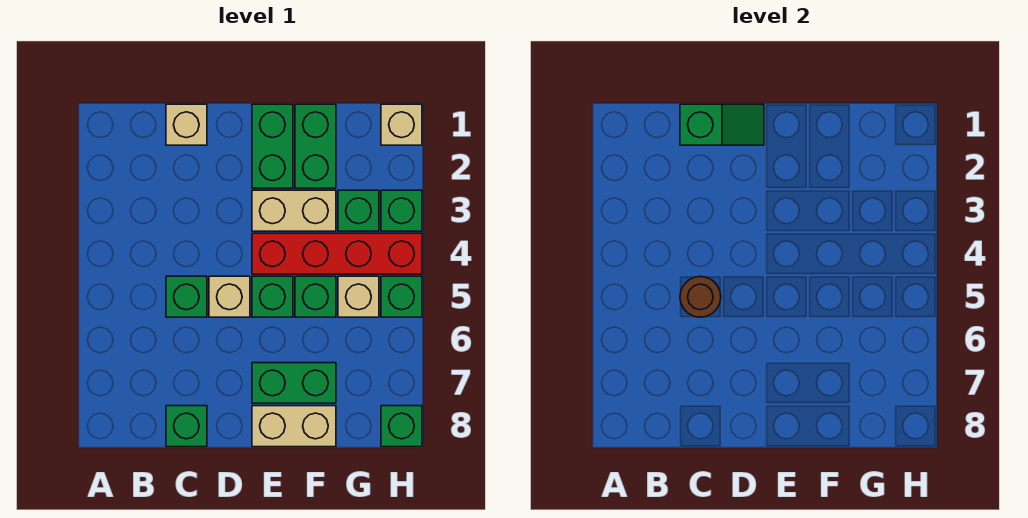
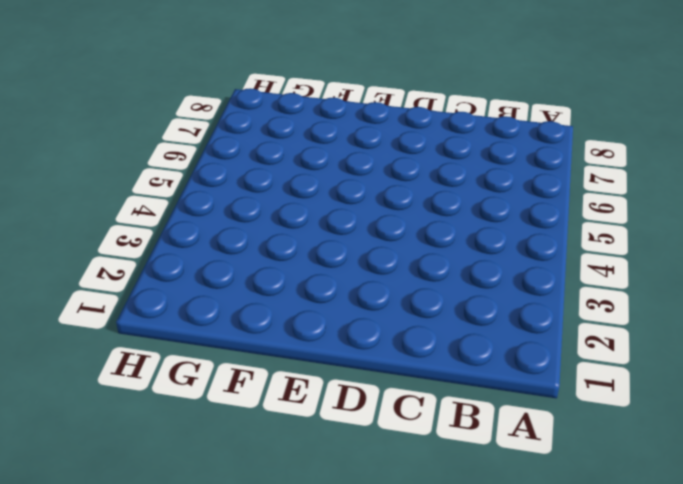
none -> tan brick C1 level 1
none -> green brick C5 level 1
none -> green brick C8 level 1

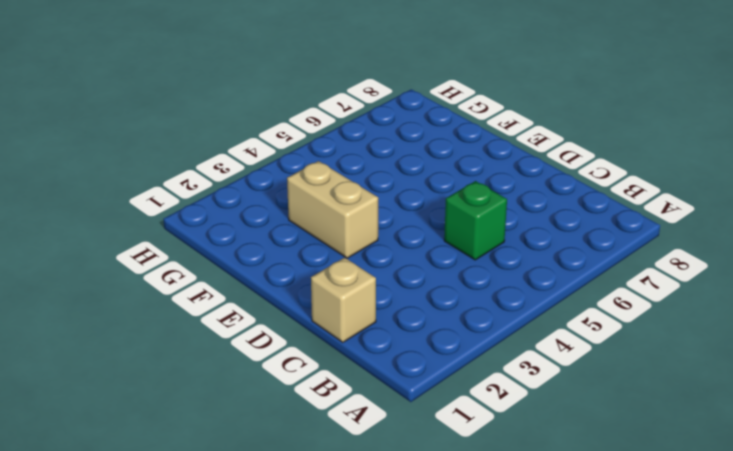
none -> green brick C8 level 1
none -> tan brick D5 level 1
none -> green brick E1:E2 level 1

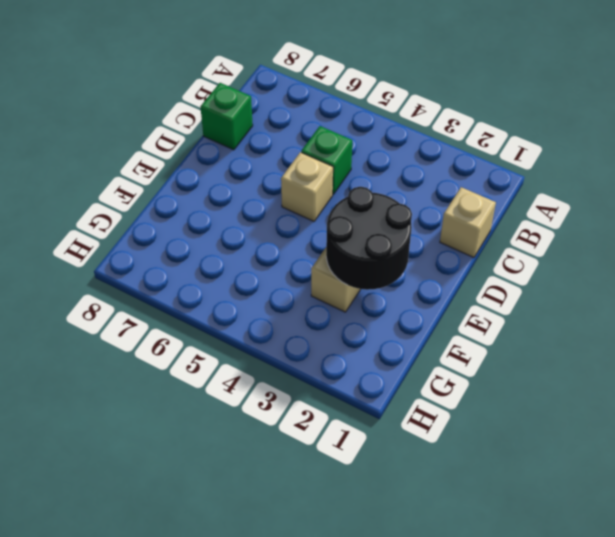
black round brick E2:F3 level 2 -> none
none -> green brick E1:E2 level 1
none -> red brick E4:H4 level 1
none -> green brick E5 level 1

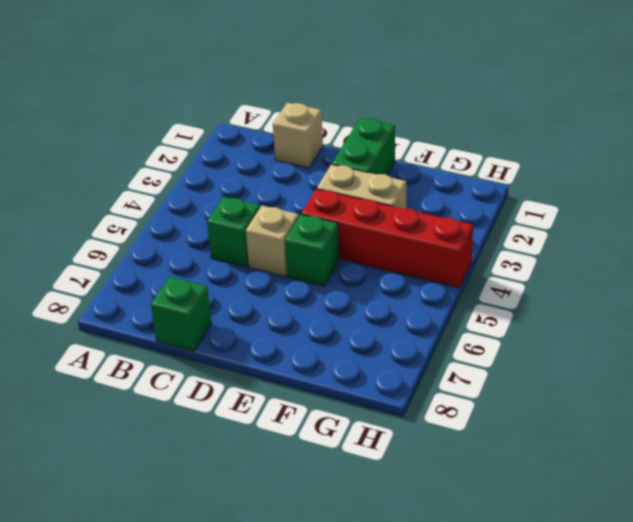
none -> green brick E7:F7 level 1
none -> tan brick E8:F8 level 1
none -> green brick F1:F2 level 1

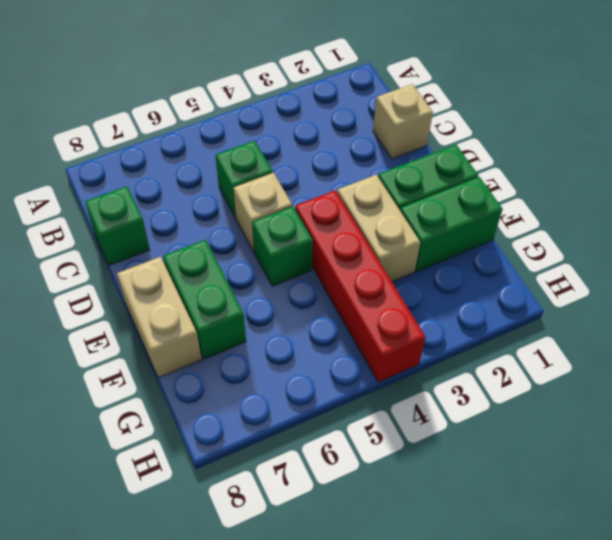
none -> green brick F5 level 1
none -> green brick G3 level 1
none -> tan brick G5 level 1

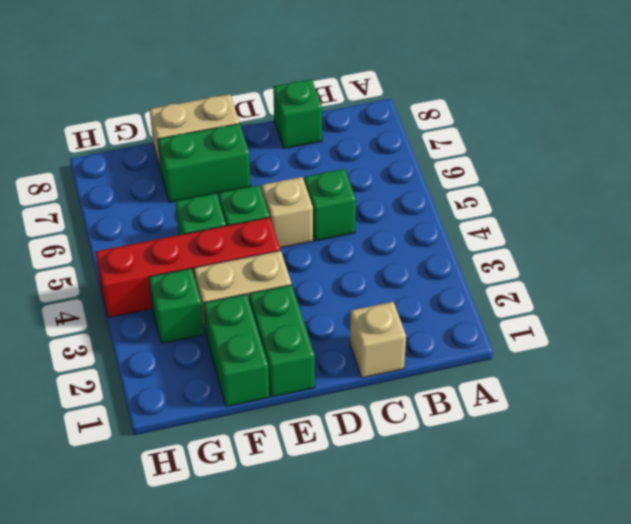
none -> tan brick G5 level 1
none -> tan brick H1 level 1
none -> green brick H3 level 1

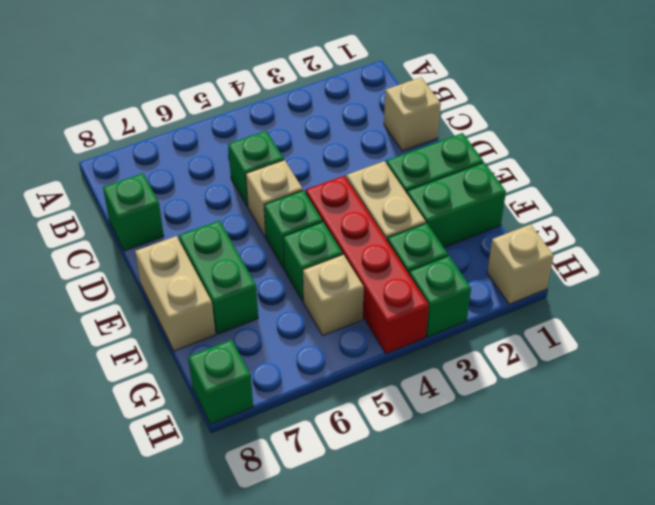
none -> green brick H5 level 1
none -> green slope C1:D1 level 2 top C
none -> brown round brick C5 level 2

